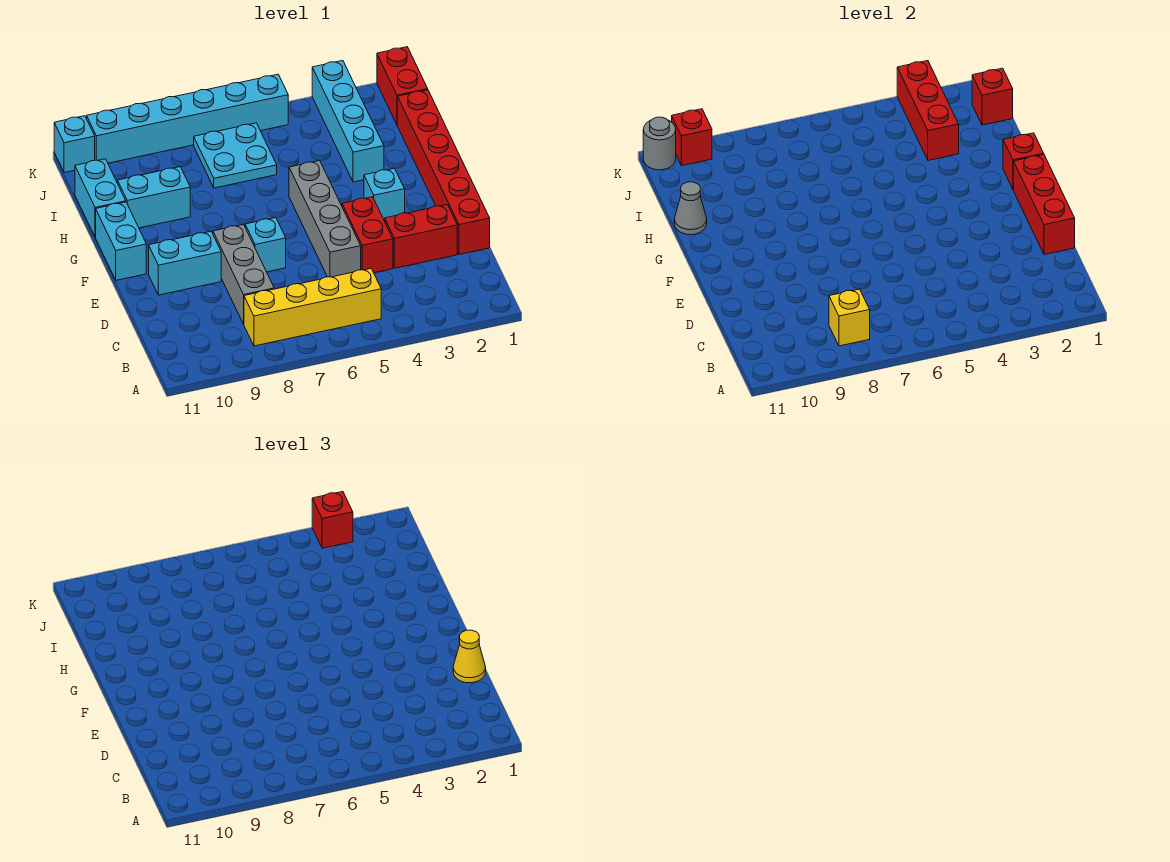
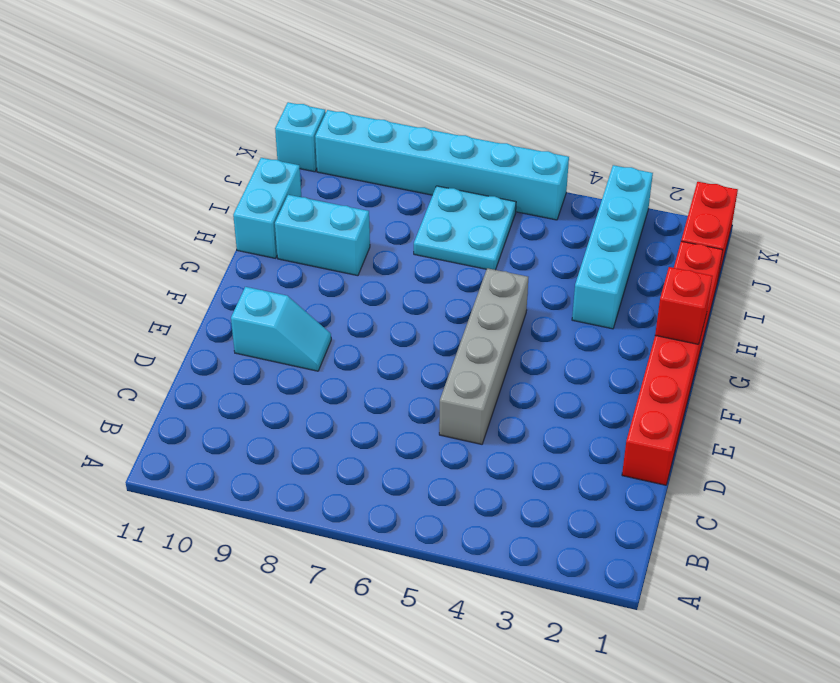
cyan slope E9:E10 level 1 top 10 -> cyan brick E9:E10 level 1
none -> yellow brick B5:B8 level 1
none -> grey brick C8:E8 level 1
none -> red brick D2:D3 level 1

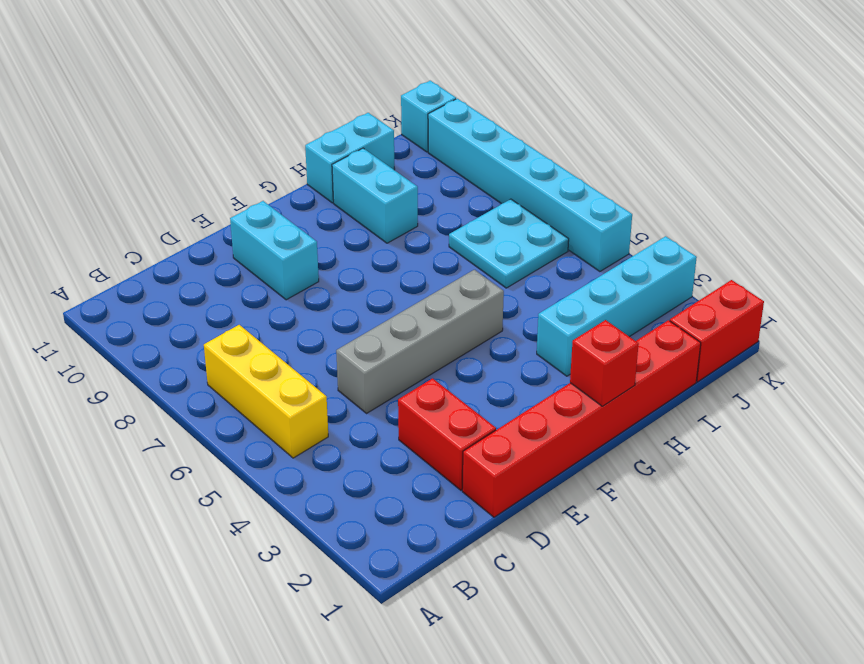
yellow brick B5:B7 level 1 -> yellow brick B5:B8 level 1
none -> grey brick C8:E8 level 1
none -> red brick D4:E4 level 1
none -> cyan brick E7 level 1

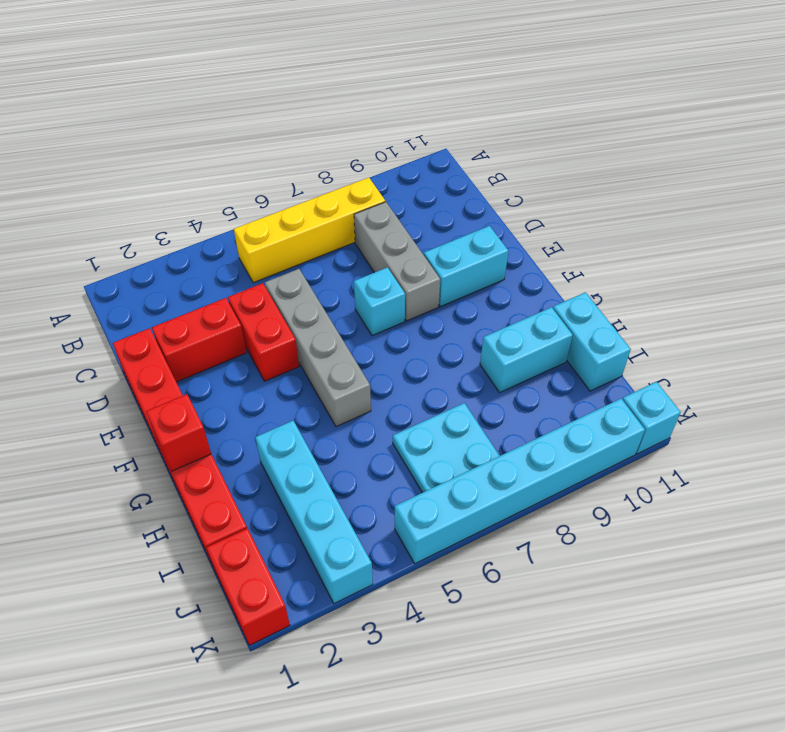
none -> cyan brick F3 level 1
none -> cyan brick F11:G11 level 1
none -> yellow brick B8 level 2

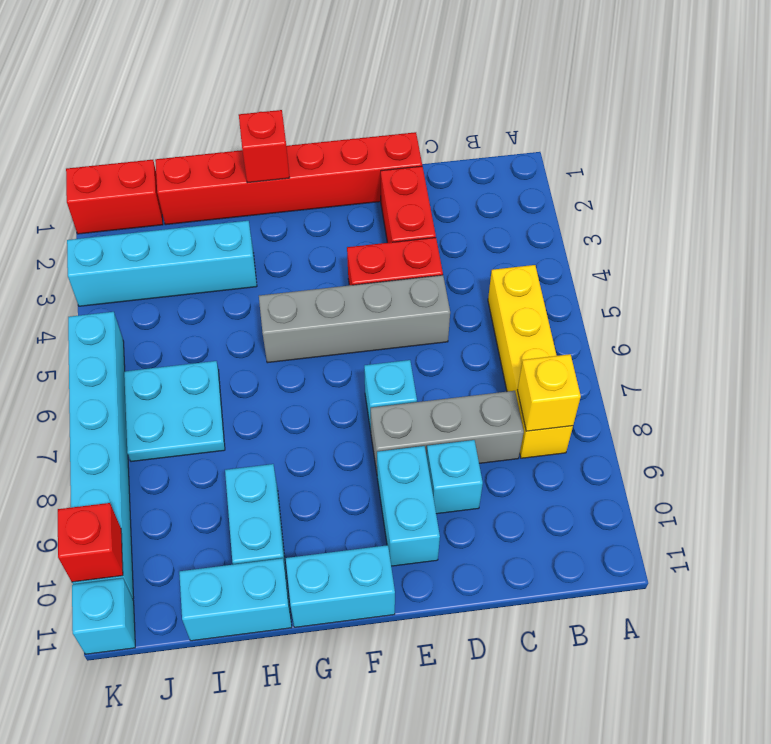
cyan brick D9 level 1 -> cyan brick F3 level 1
none -> red brick D1:F1 level 2
none -> grey cone H11 level 2
none -> red brick I3:K3 level 2

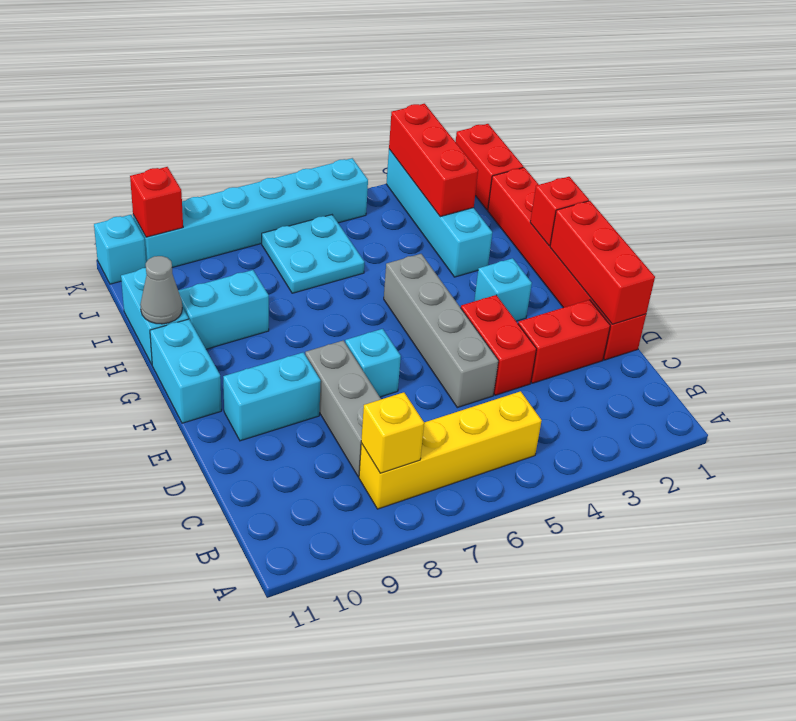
none -> red brick J1 level 2
none -> grey round brick K11 level 2
none -> yellow cone D1 level 3

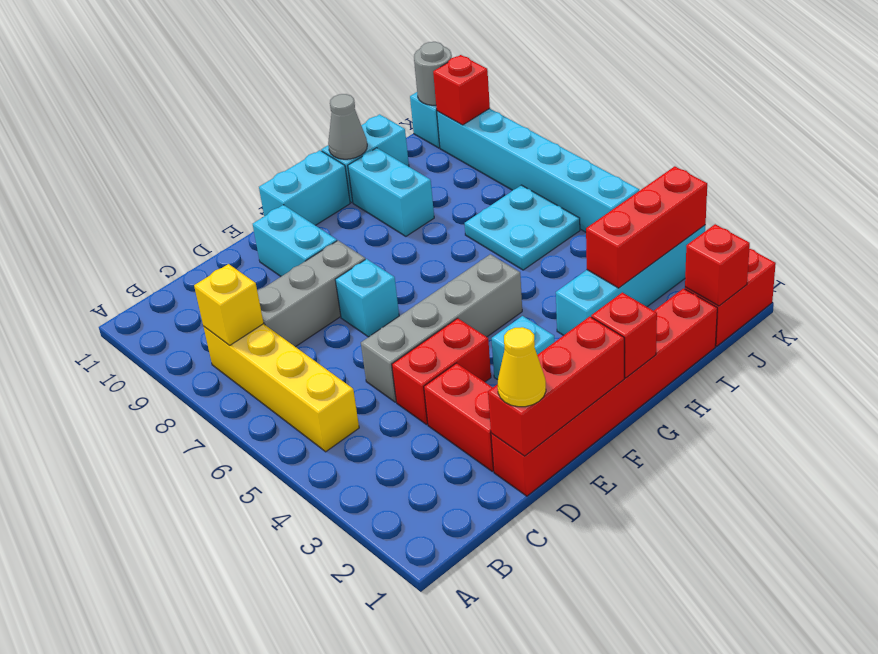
none -> red brick K3 level 3

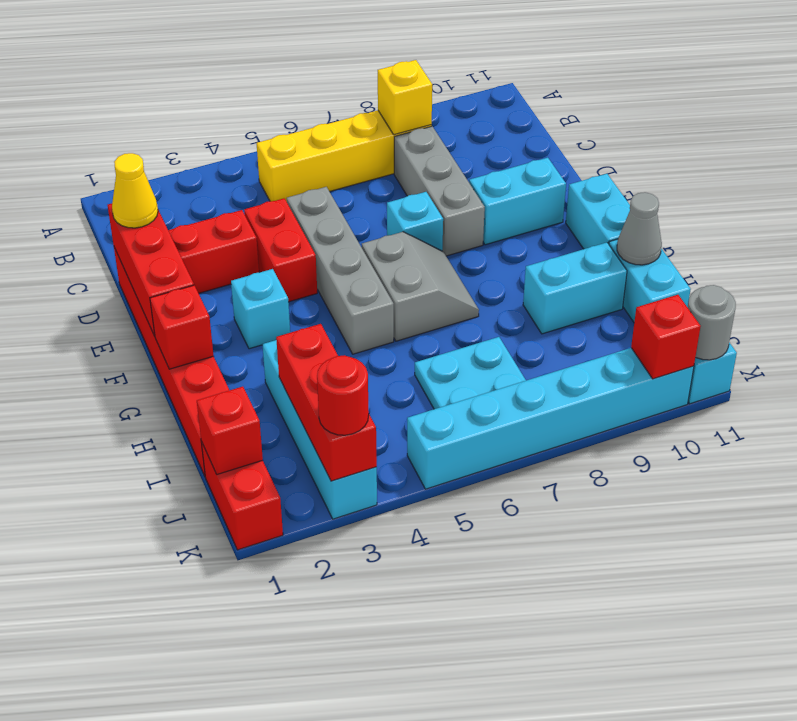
grey slope F6:G7 level 1 top 6 -> none
red round brick K3 level 3 -> red brick K3 level 3

